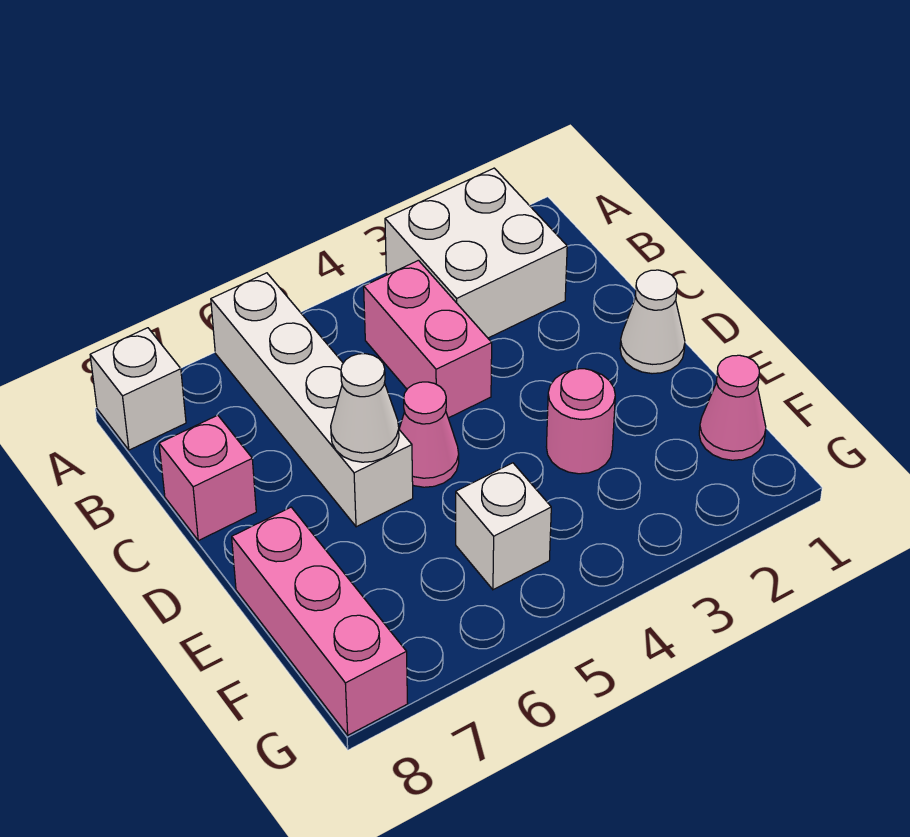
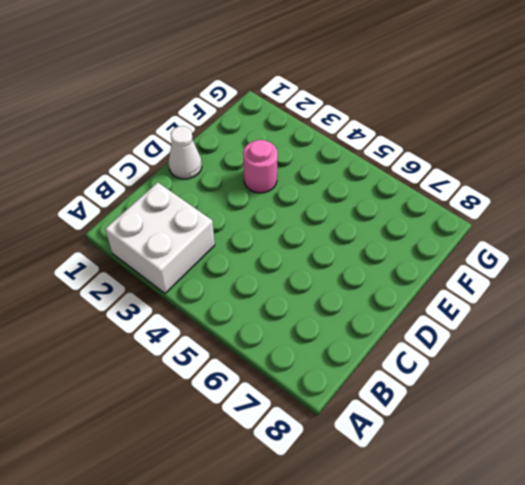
none -> white brick A6:D6 level 1
none -> white brick A8 level 1
none -> pink brick B4:C4 level 1

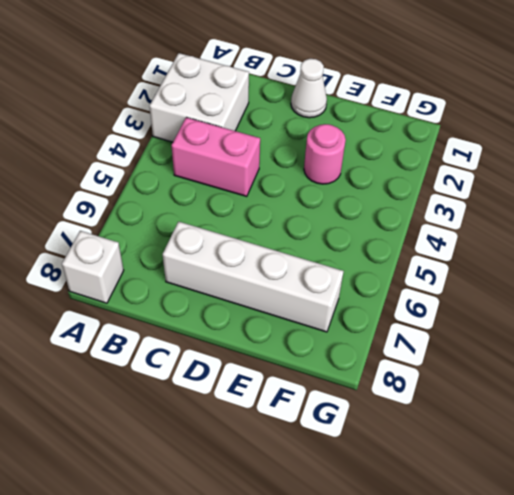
white brick C7:F7 level 1 -> white brick A6:D6 level 1
none -> pink brick C8 level 1
none -> pink cone D5 level 1
none -> pink brick E8:G8 level 1

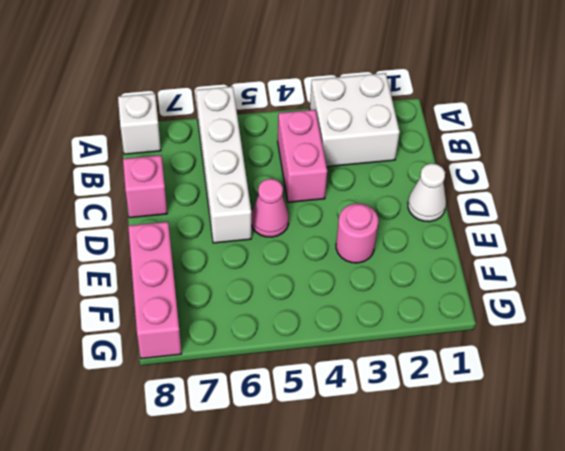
none -> pink cone F1 level 1
none -> white brick F5 level 1
none -> white cone D6 level 2

